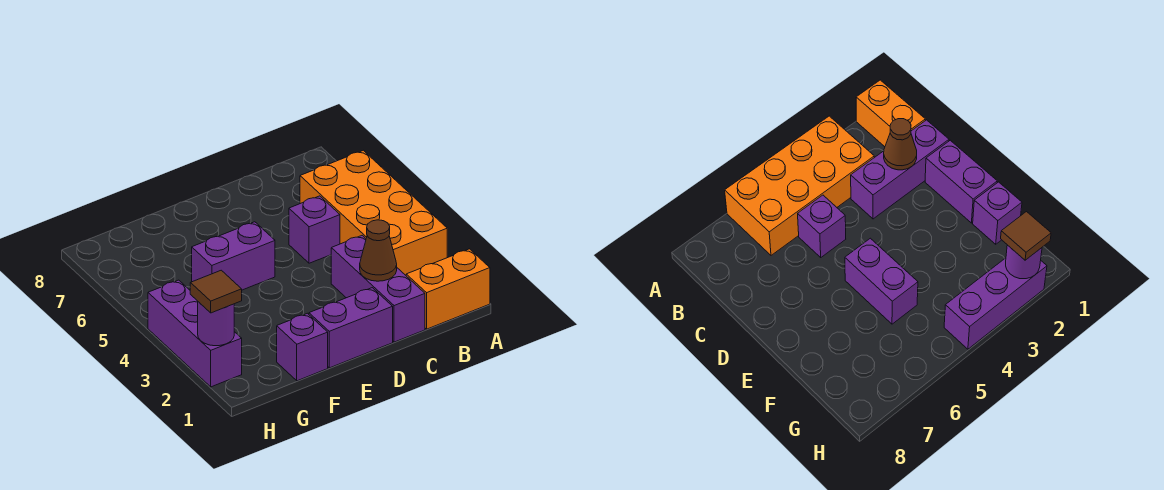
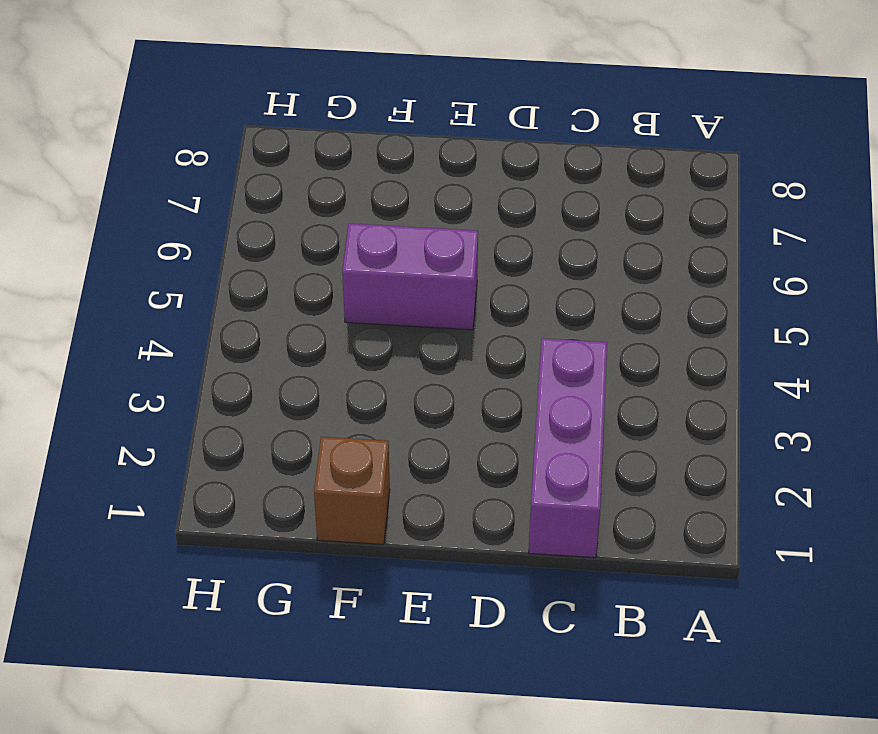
brown brick F1 level 1 -> purple brick F1 level 1
none -> orange brick A1:B1 level 1
none -> orange brick A3:B6 level 1

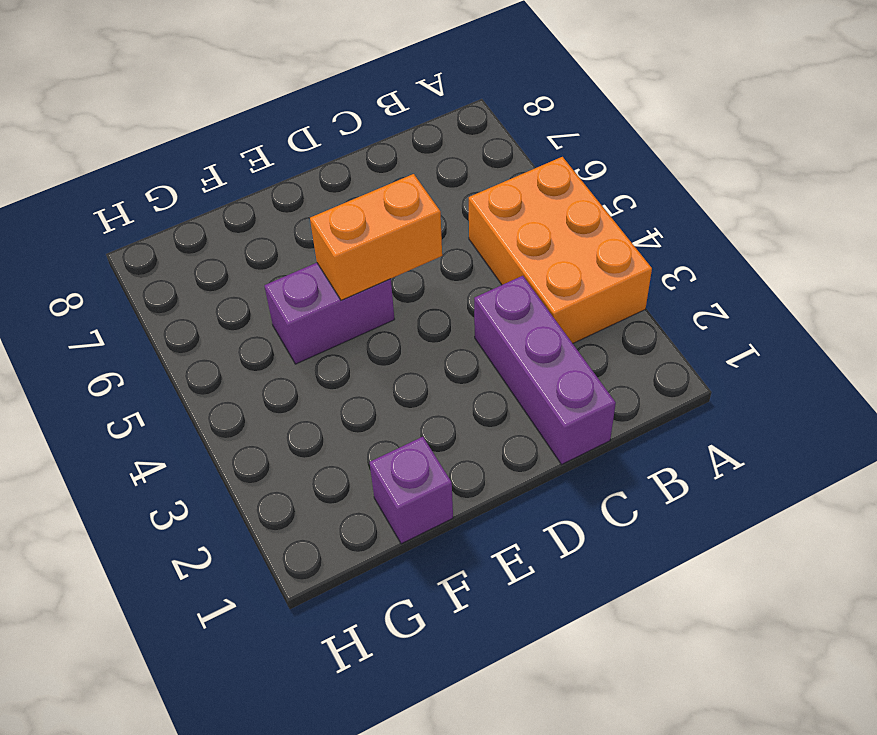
orange brick A3:B5 level 1 -> orange brick A3:B6 level 1
orange brick D5:E5 level 2 -> orange brick A1:B1 level 1
none -> purple brick C5 level 1
none -> purple brick D1:E1 level 1

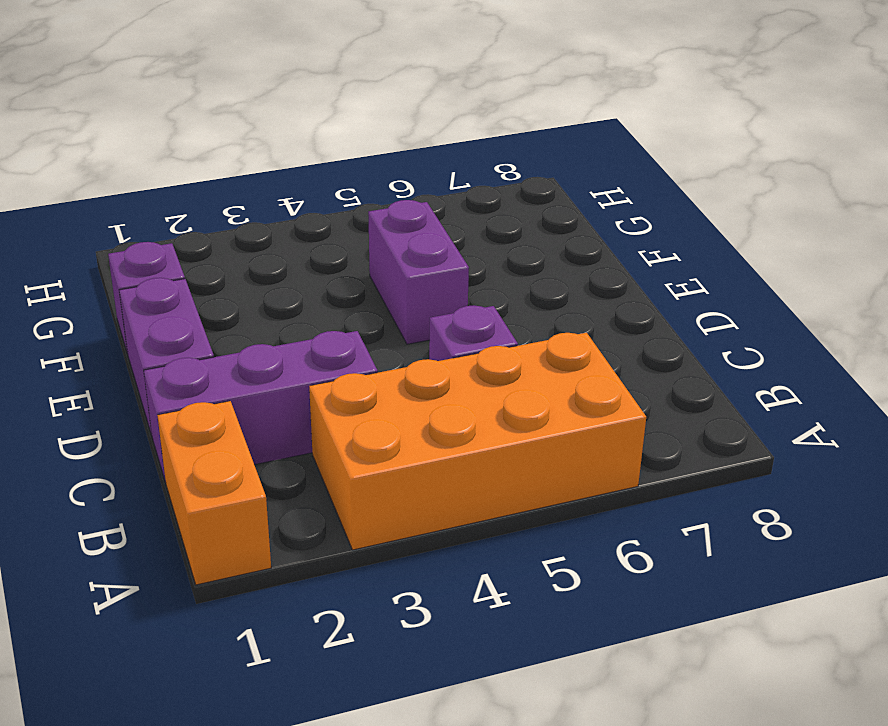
none -> purple brick H2:H4 level 1
none -> brown cone C2 level 2

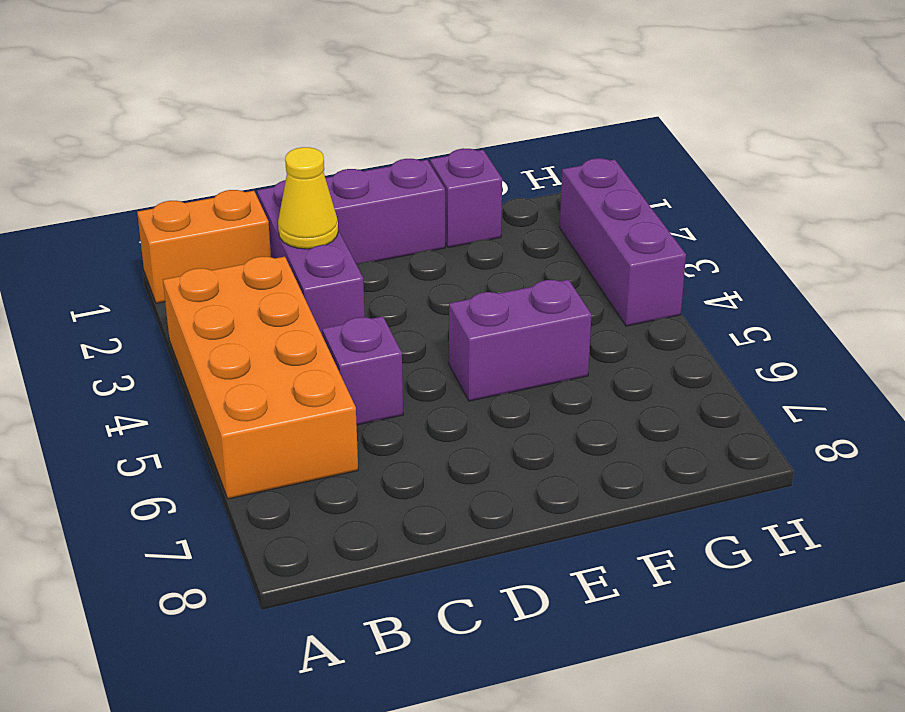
yellow cone C2 level 2 -> brown cone C2 level 2
none -> purple round brick H2 level 2
none -> brown tile H2 level 3

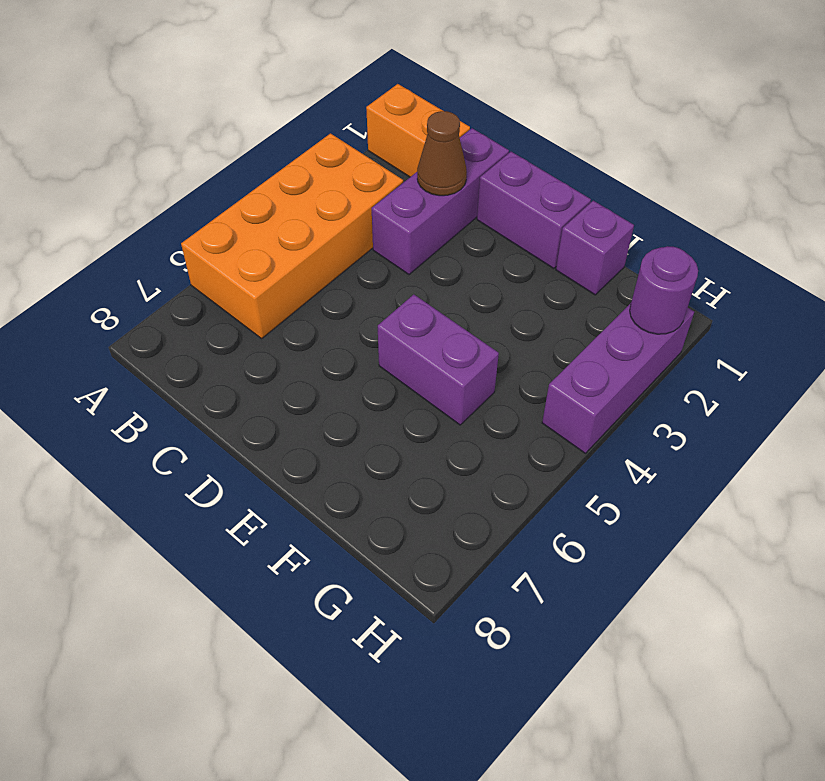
none -> purple brick C5 level 1
none -> brown tile H2 level 3

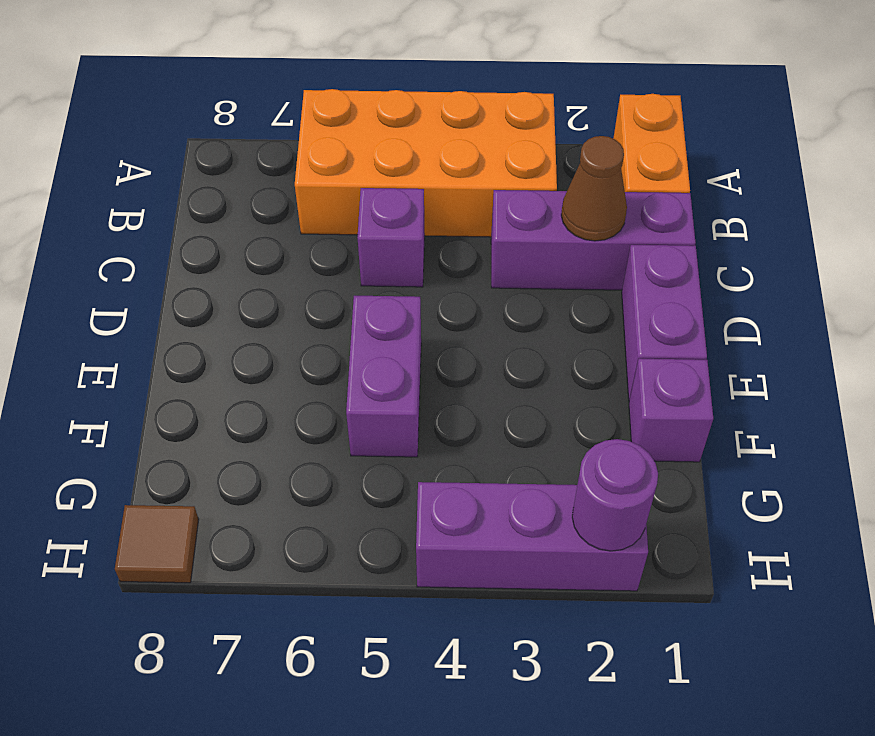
brown tile H8 level 1 -> brown tile H2 level 3

